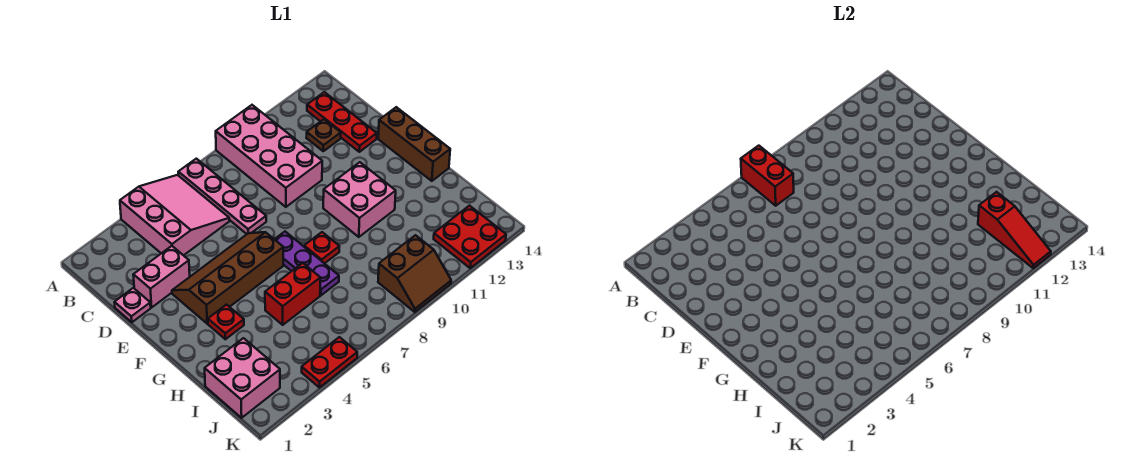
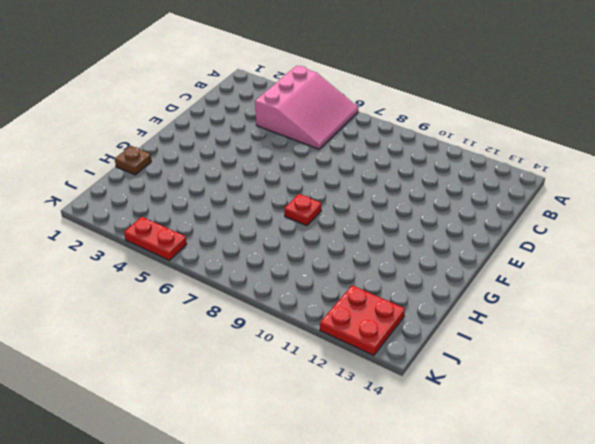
brown plate H1 level 1 -> brown plate C12 level 1
none -> pink plate A7:D7 level 1
none -> pink brick A9:D10 level 1
none -> red plate B13:D13 level 1

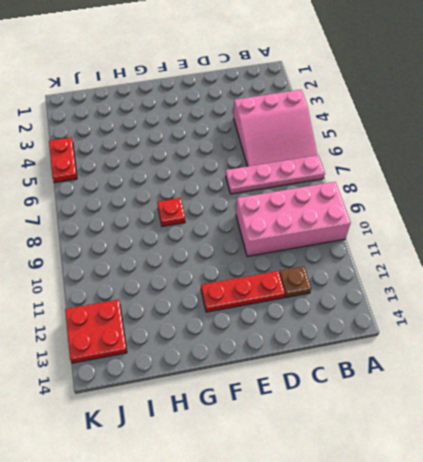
red plate D12:F12 level 1 -> red plate B13:D13 level 1
none -> pink plate D1 level 1
none -> pink brick D2:D3 level 1
none -> brown slope E3:F6 level 1 top F

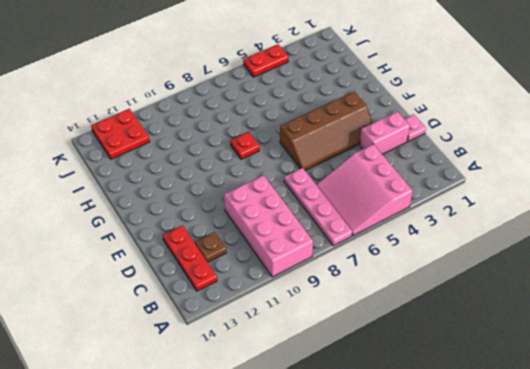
none -> brown brick E14:G14 level 1
none -> purple plate F7:H7 level 1
none -> pink brick F10:G11 level 1

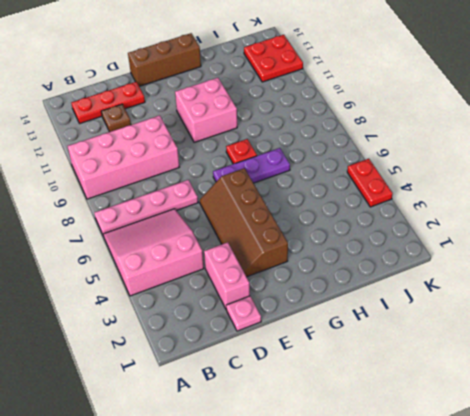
none -> red plate G3 level 1
none -> red brick H5:H6 level 1
none -> pink brick I1:J2 level 1

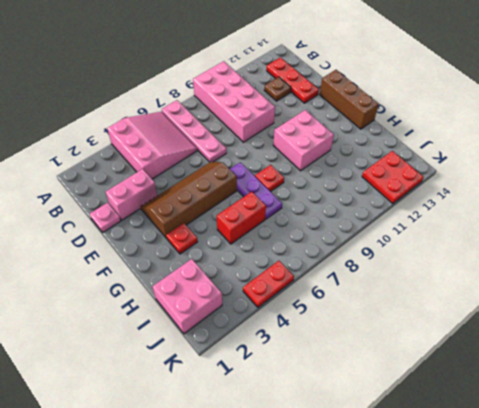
none -> brown slope J9:K10 level 1 top J
none -> red brick A7:B7 level 2
none -> red slope I12:K12 level 2 top I

